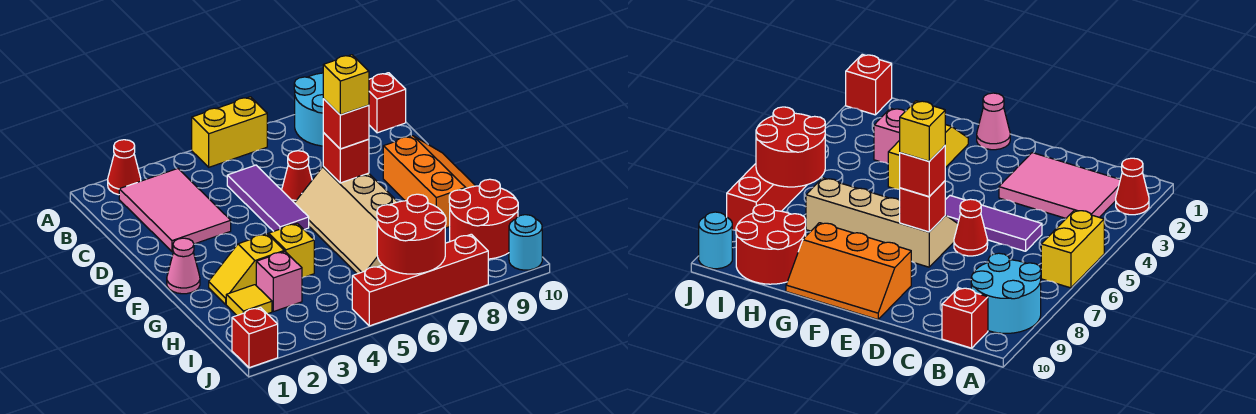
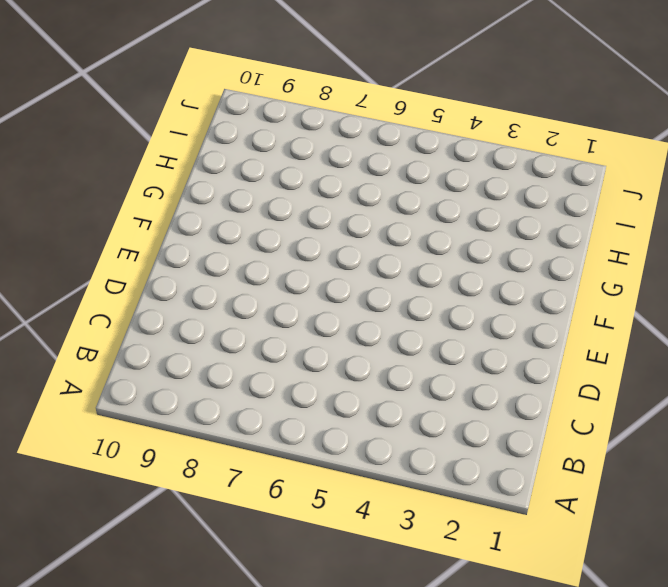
none -> red cone A2 level 1
none -> yellow brick A5:A6 level 1
none -> cyan round brick A8:B9 level 1

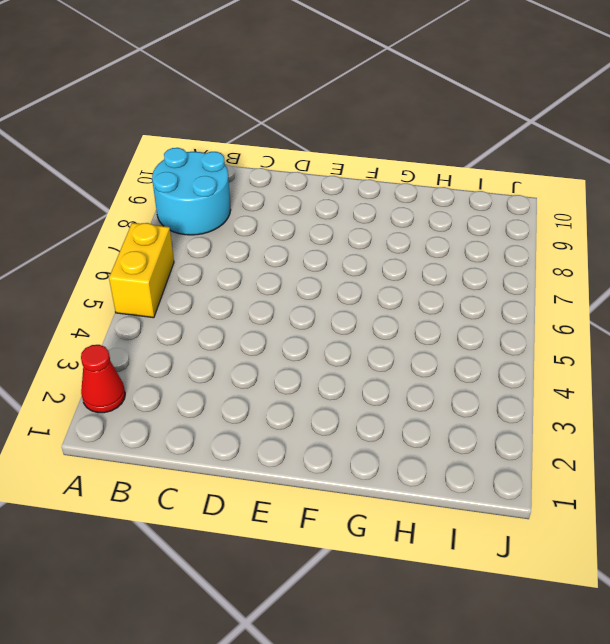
none -> pink tile B2:D3 level 1
none -> red brick B10 level 1
none -> purple tile C5:E5 level 1

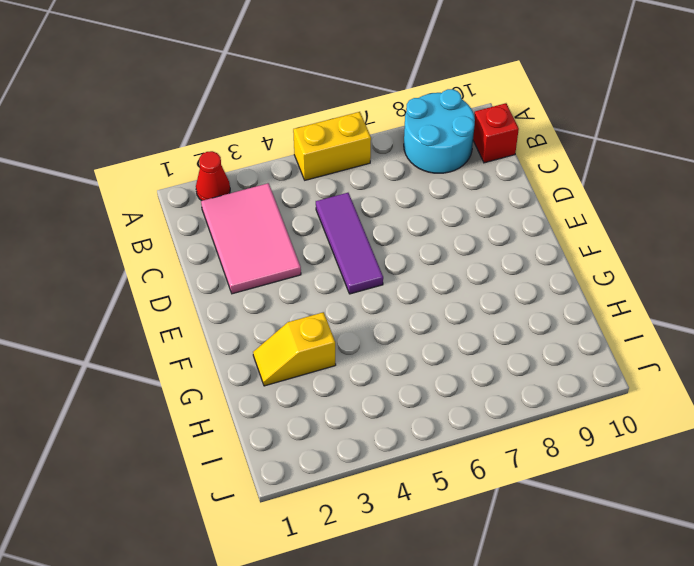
none -> red cone D6 level 1
none -> tan slope E6:H7 level 1 top 7
none -> orange slope E9:G10 level 1 top 9

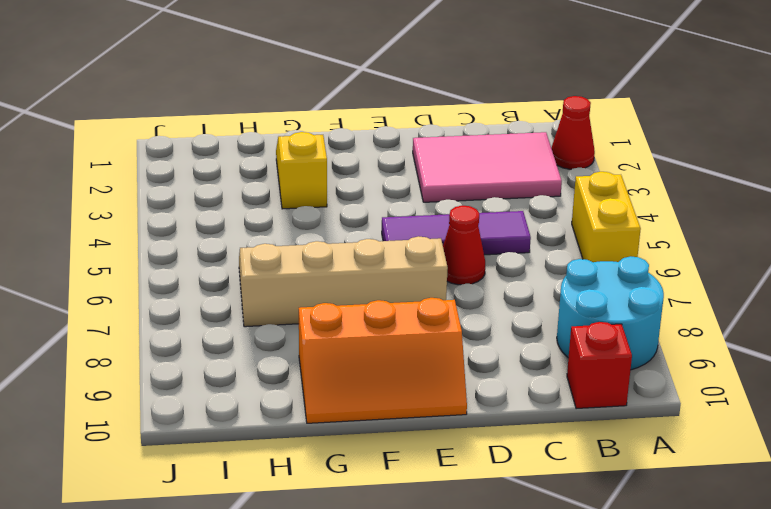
none -> pink cone F1 level 1
none -> yellow brick G4 level 1
none -> yellow tile H2 level 1

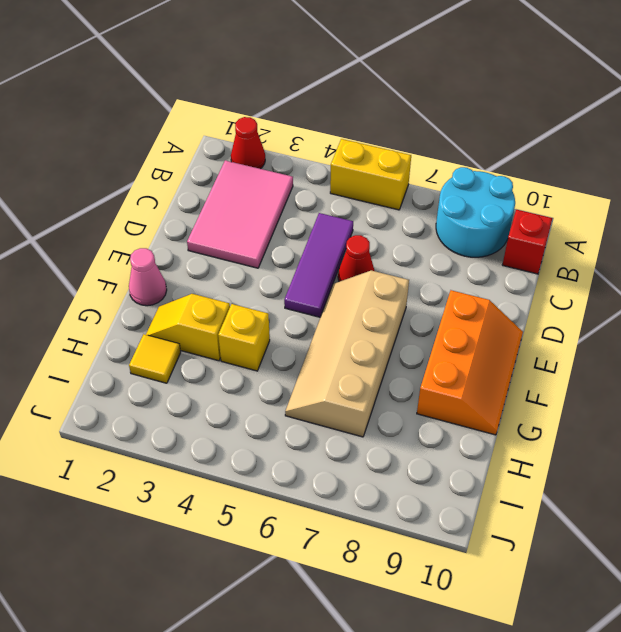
none -> pink brick H3 level 1
none -> red round brick H9:I10 level 1
none -> red brick J1 level 1

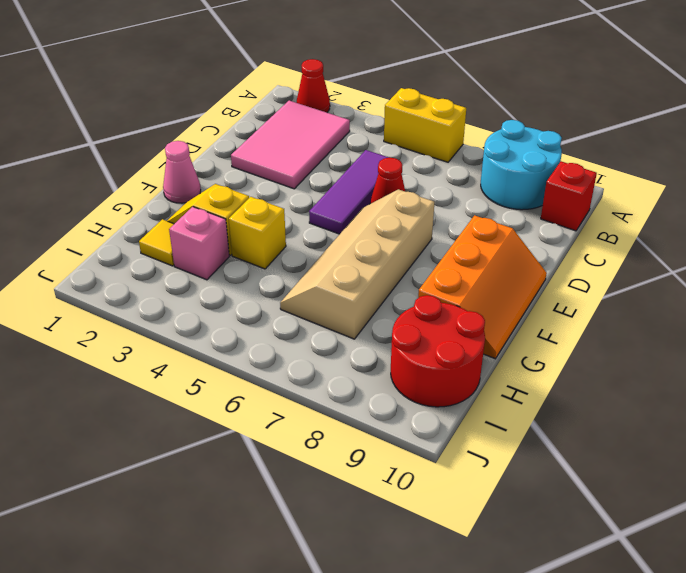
none -> red brick J1 level 1
none -> red brick J5:J8 level 1
none -> cyan round brick J10 level 1

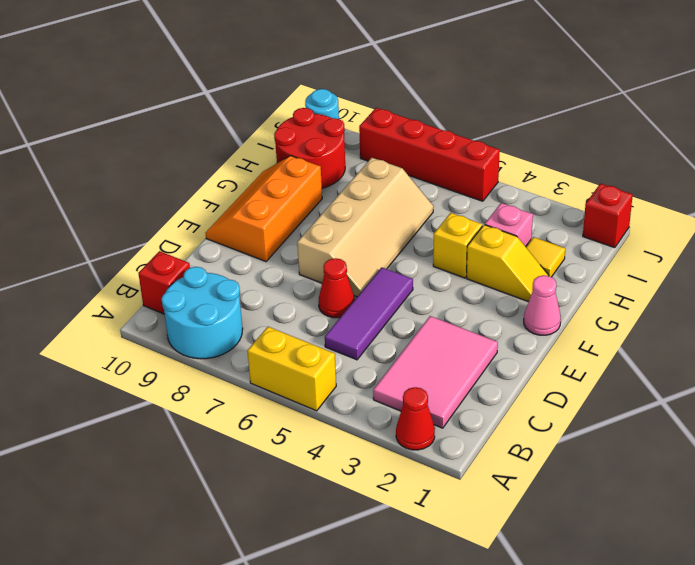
none -> red brick E7 level 2
none -> red round brick I6:J7 level 2
none -> red brick E7 level 3

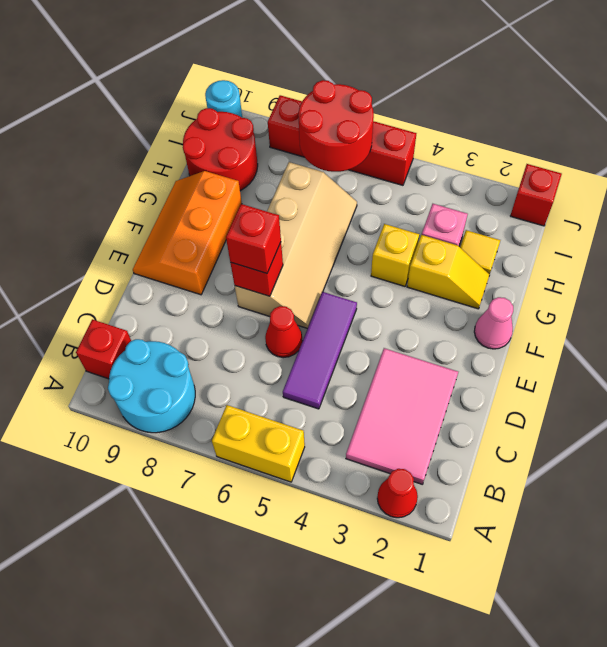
none -> yellow brick E7 level 4

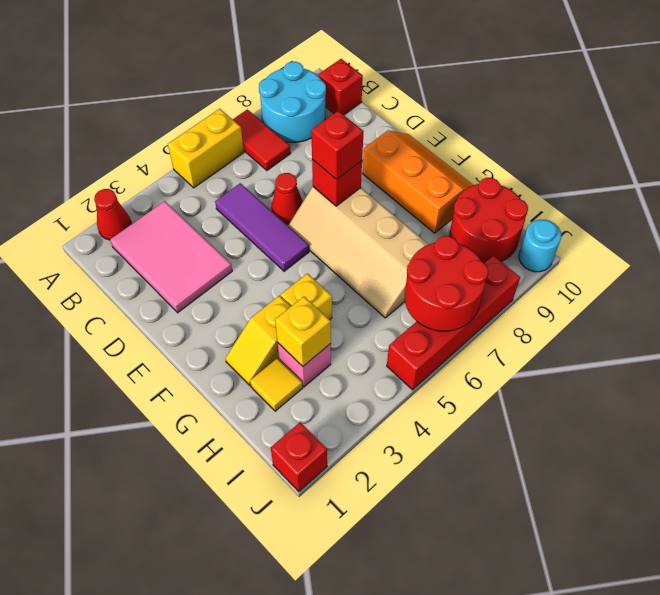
red tile A7:B7 level 1 -> none
yellow brick H3 level 2 -> yellow brick E7 level 4
none -> pink cone F1 level 1

